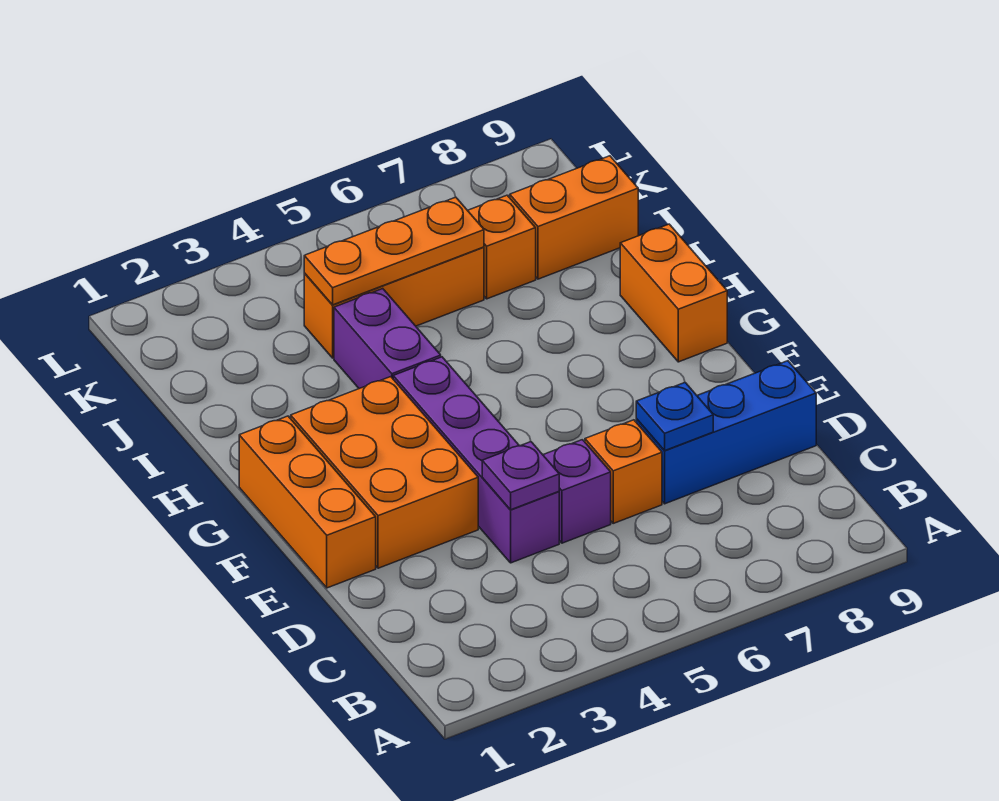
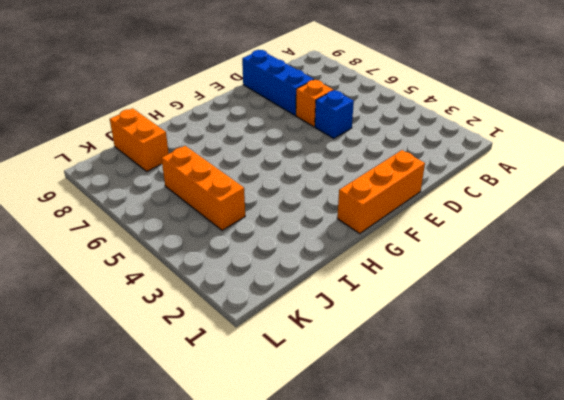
blue brick D5 level 1 -> purple brick D5 level 1
none -> purple brick D4:G4 level 1
none -> orange brick E2:G3 level 1
none -> orange brick G9:H9 level 1

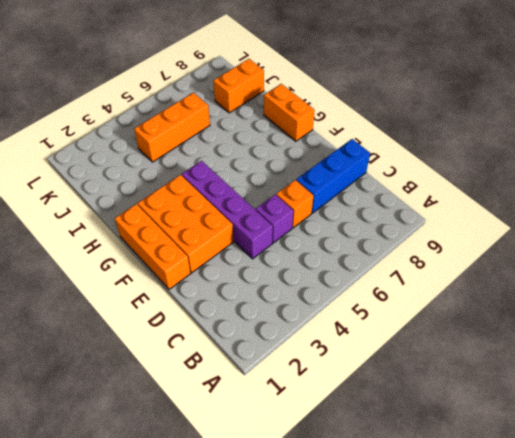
none -> purple brick H4:I4 level 1
none -> orange brick J7 level 1
none -> purple plate D4 level 2

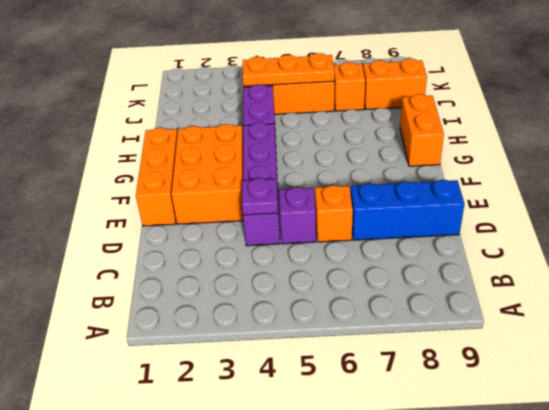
none -> blue plate D7 level 2

